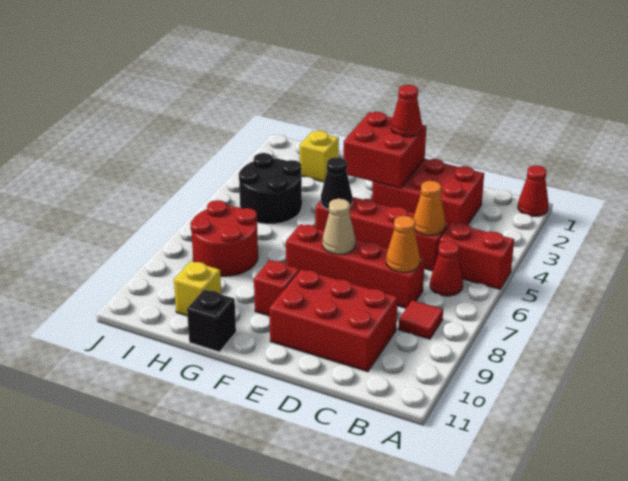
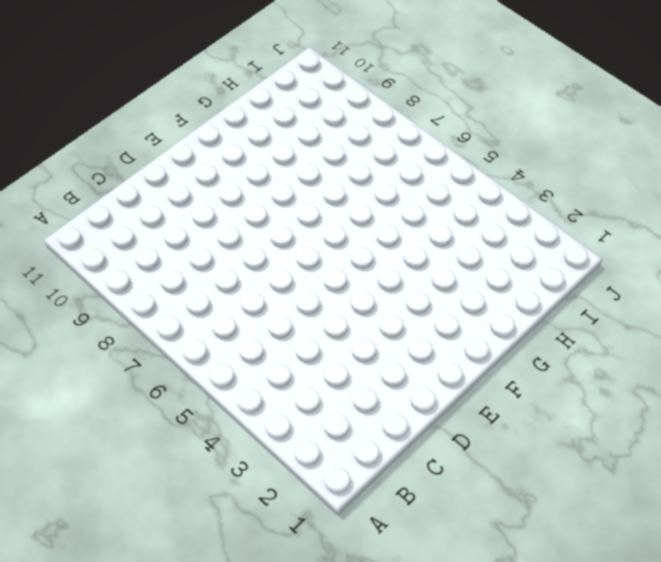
none -> red cone A1 level 1
none -> red brick A5:B5 level 1
none -> red cone B6 level 1

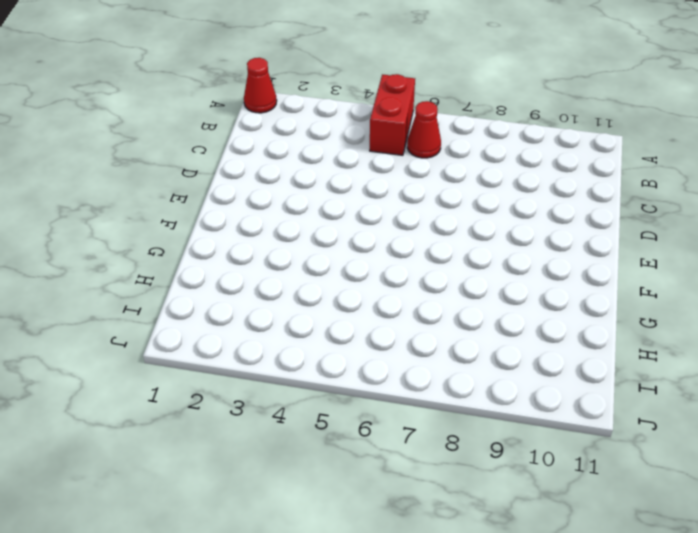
none -> red tile B8 level 1
none -> red brick C2:E3 level 1
none -> red brick C5:F5 level 1

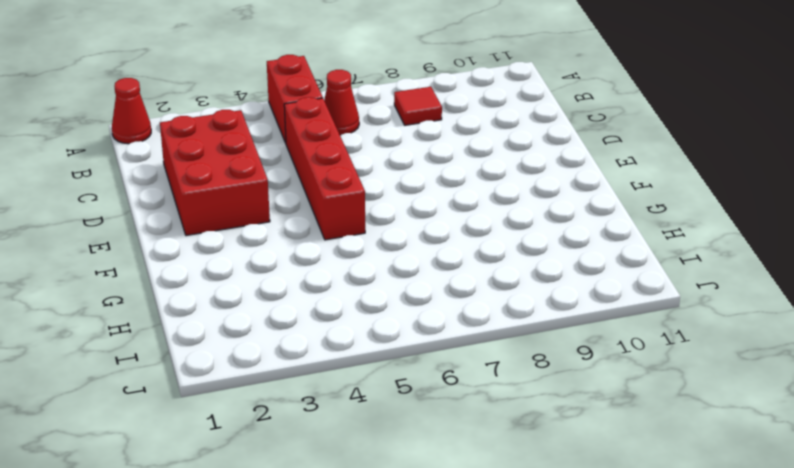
none -> red brick C7:F7 level 1
none -> red brick C9:E10 level 1
none -> red brick F9 level 1

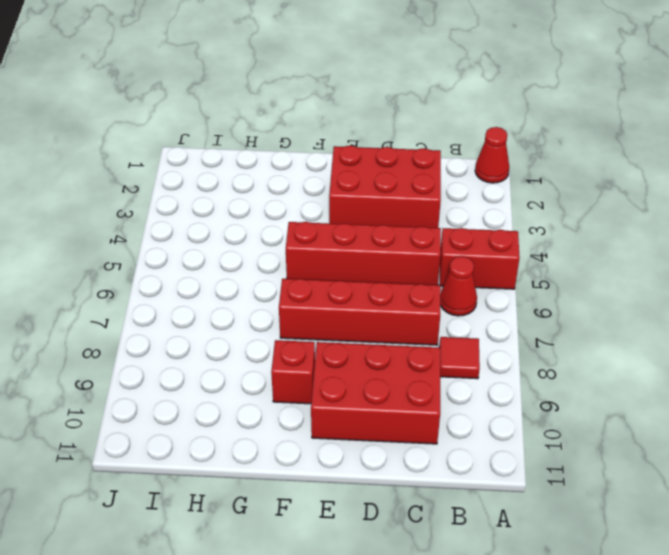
none -> black brick G11 level 1
none -> yellow brick H2 level 1
none -> black round brick H4:I5 level 1

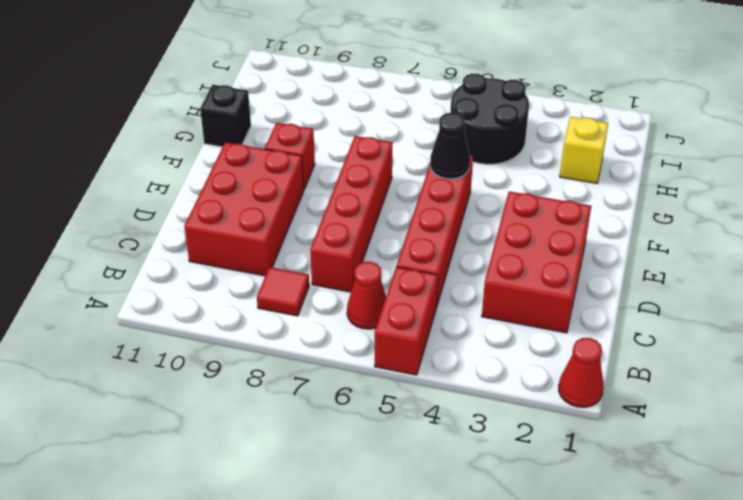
none -> red round brick H7:I8 level 1
none -> yellow brick H10 level 1
none -> orange cone C5 level 2

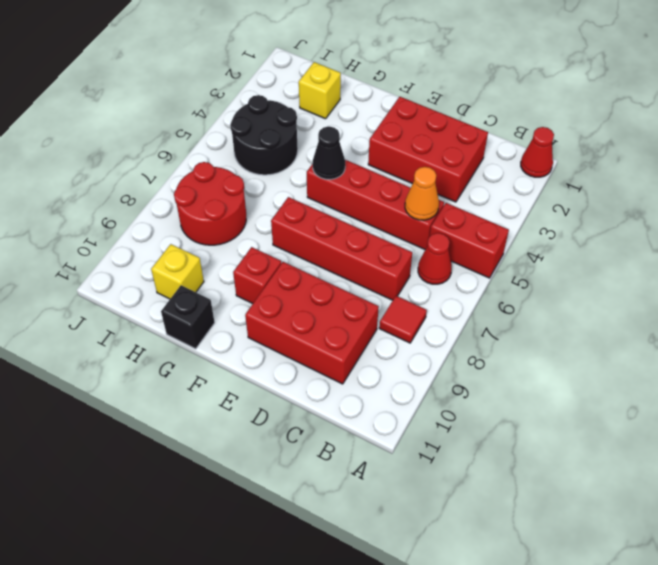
none -> orange cone C7 level 2
none -> red brick E2:F3 level 2
none -> tan cone E7 level 2

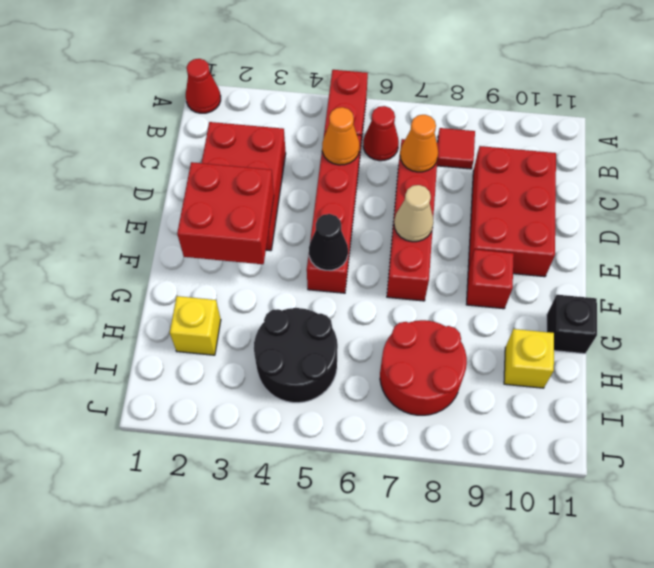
none -> red cone E2 level 3

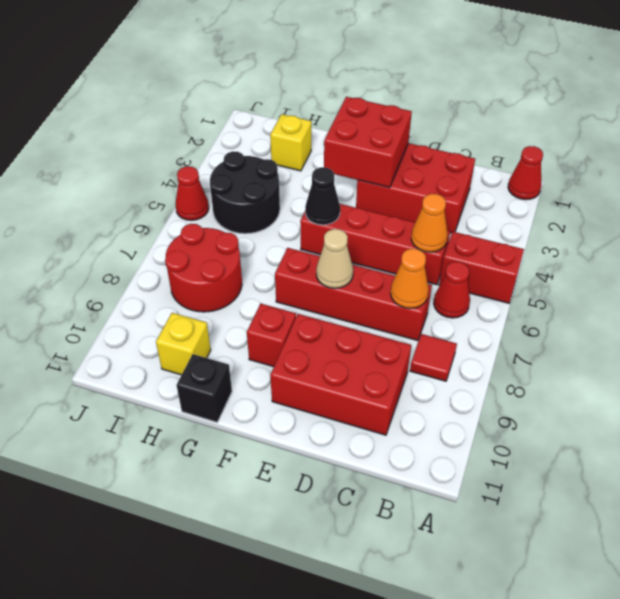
red cone J5 level 1 -> red cone E2 level 3

